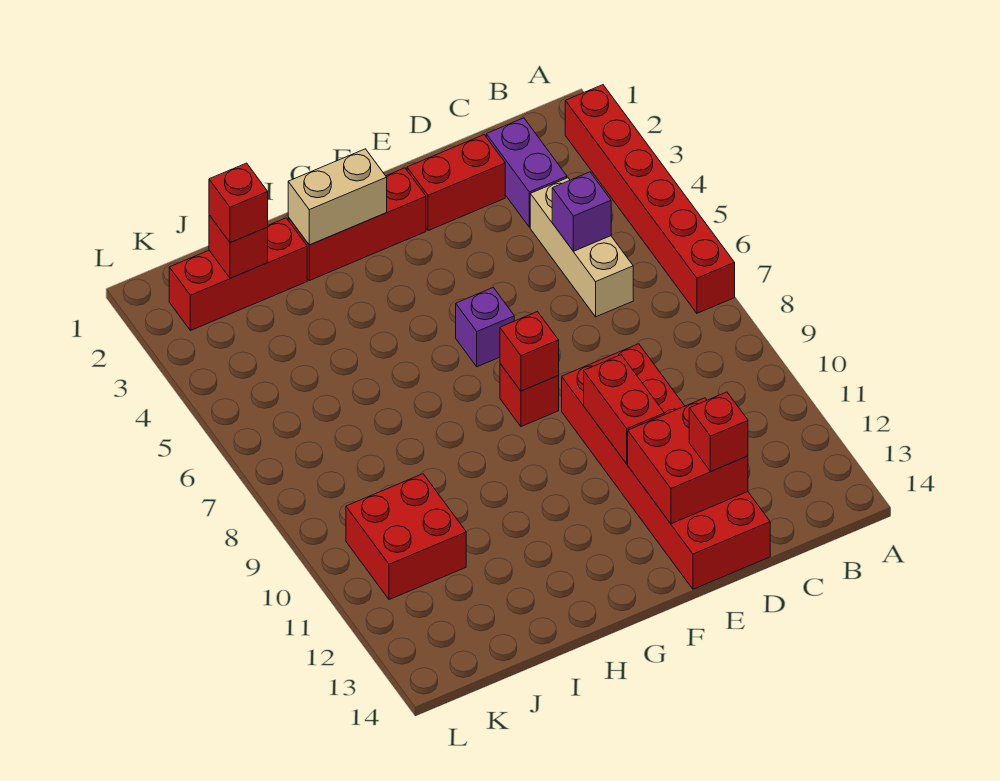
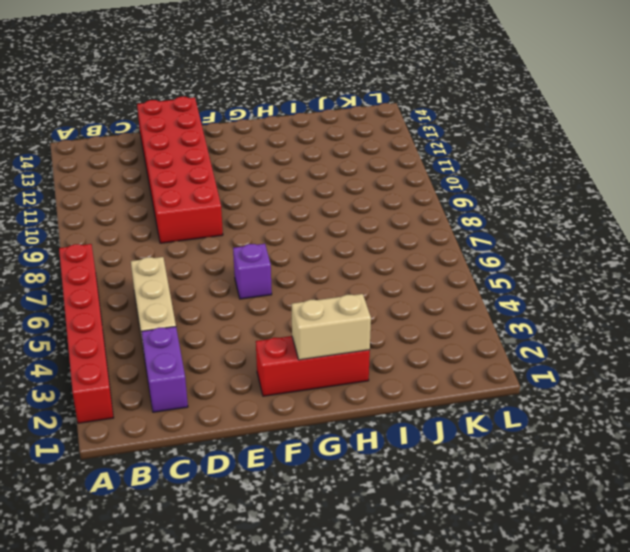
none -> red brick D2:E2 level 1
none -> red brick F8 level 1
none -> red brick I2:K2 level 1

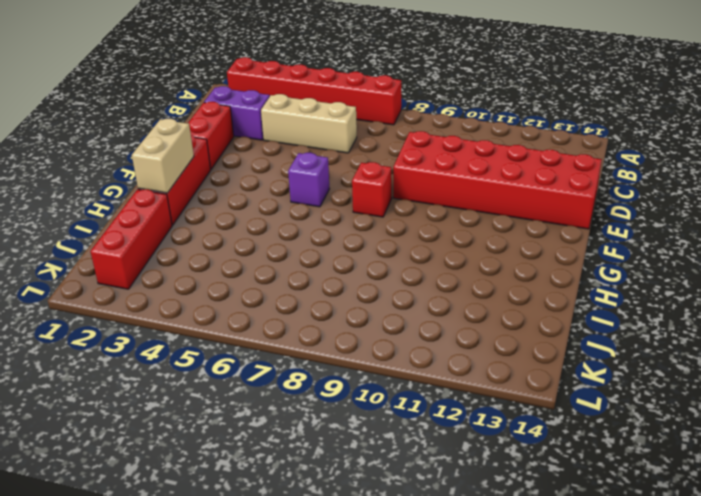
none -> red brick J10:K11 level 1
none -> purple brick C5 level 2
none -> red brick D12:E13 level 2

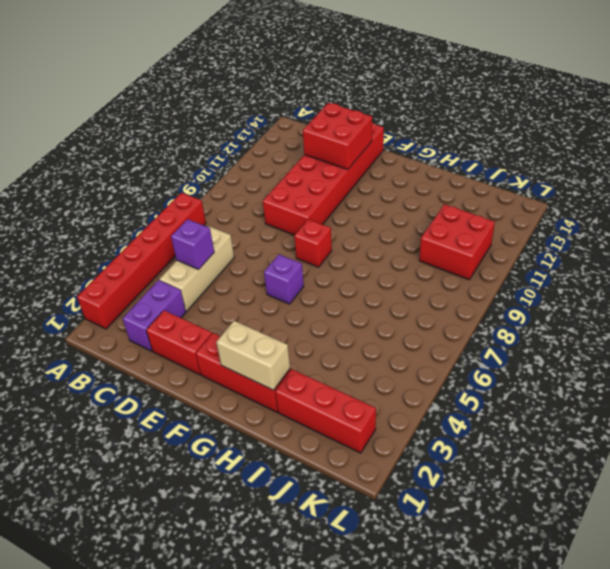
none -> red brick E10:E11 level 2
none -> red brick F8 level 2
none -> red brick J2 level 2

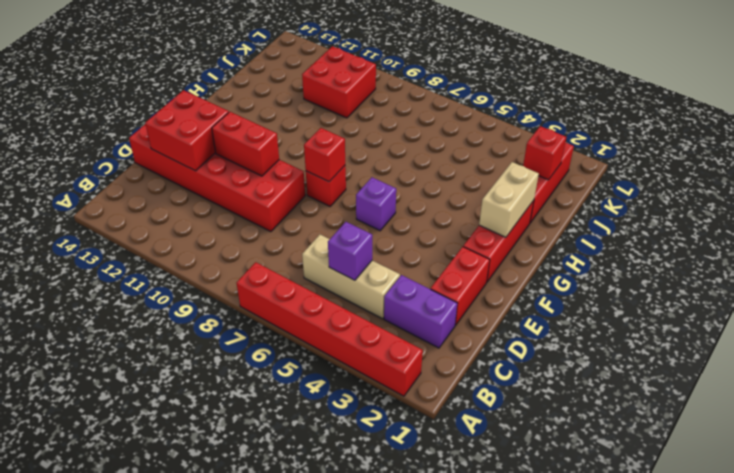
none -> red brick D13 level 3
none -> red brick J2 level 3

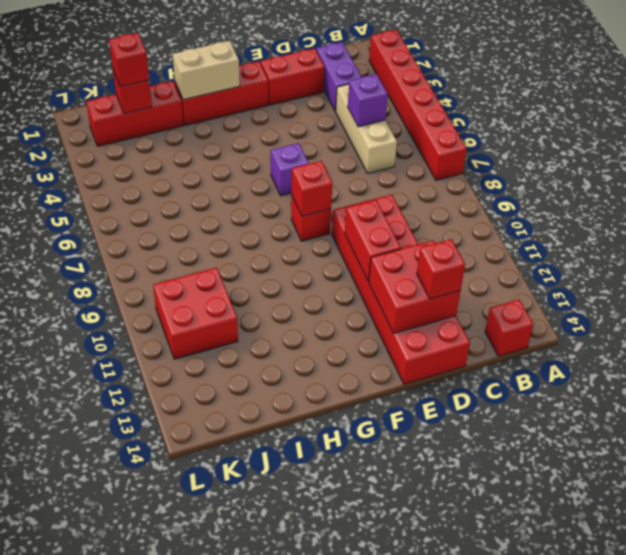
red brick B14 level 1 -> none

